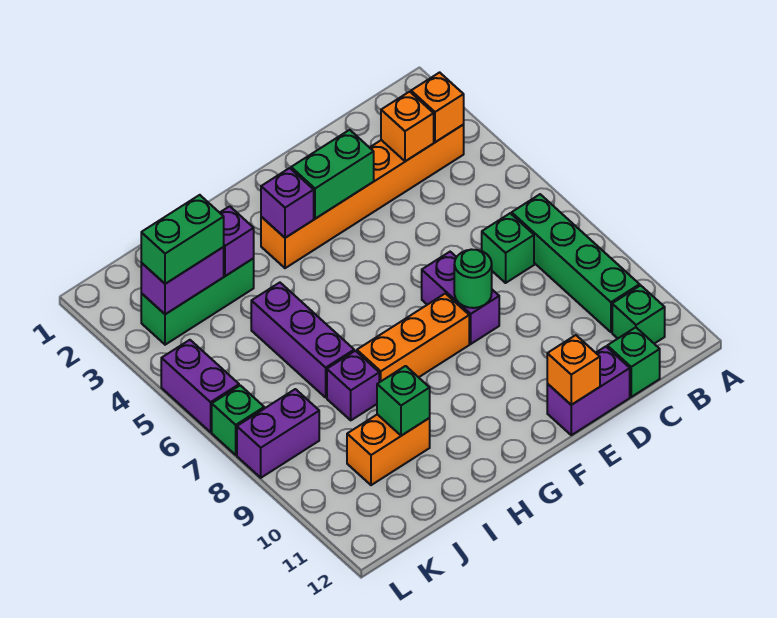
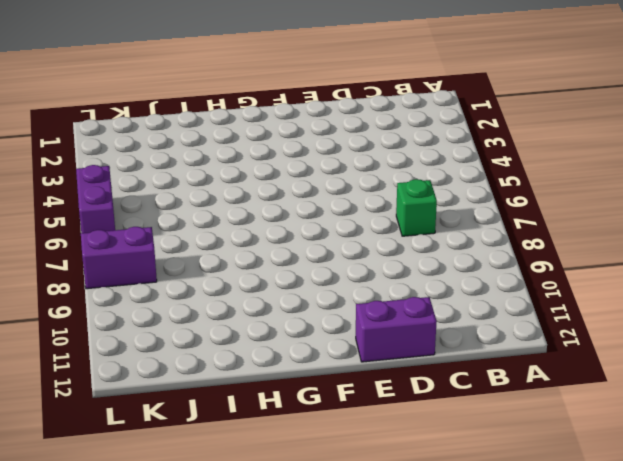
none -> orange brick B3:G3 level 1
none -> green brick B7:B10 level 1
none -> green brick B11 level 1

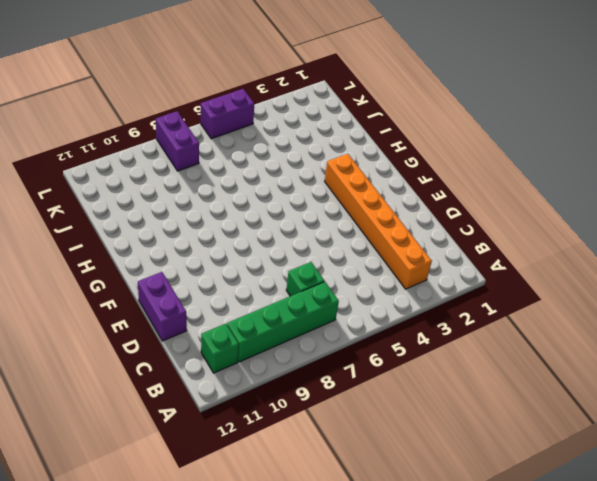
none -> green brick C12 level 1
none -> purple brick E7:E8 level 1
none -> orange brick F8:H8 level 1

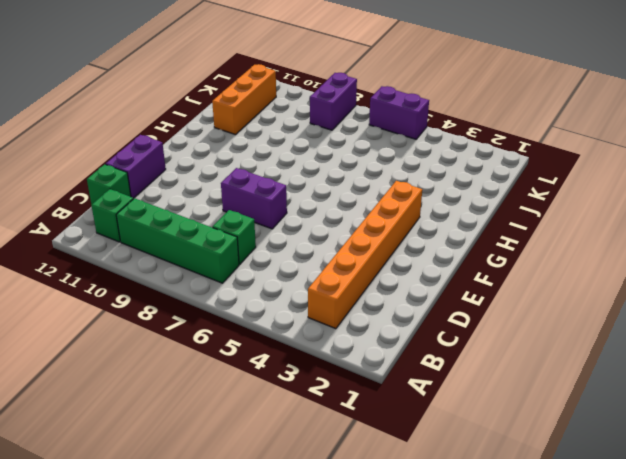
orange brick I11:K11 level 1 -> orange brick F8:H8 level 1
none -> green brick I3:K3 level 1
none -> purple brick I5:I7 level 1
none -> purple brick I8 level 1

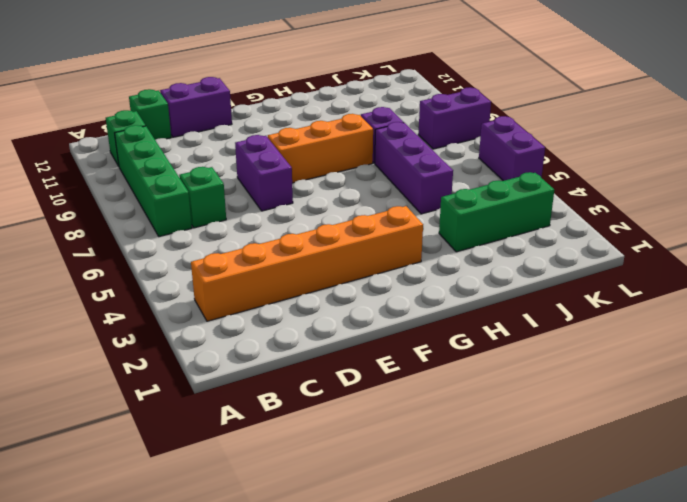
none -> orange brick I10:J10 level 1
none -> green brick L7 level 1
none -> orange brick B3 level 2

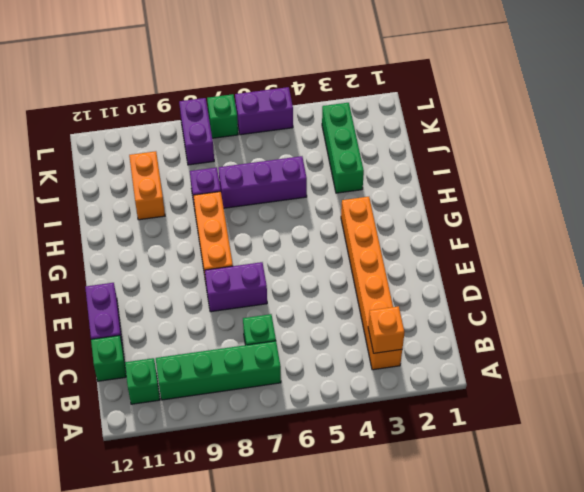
none -> orange brick C3 level 2
none -> green brick E3:F3 level 2
none -> green round brick E8 level 2

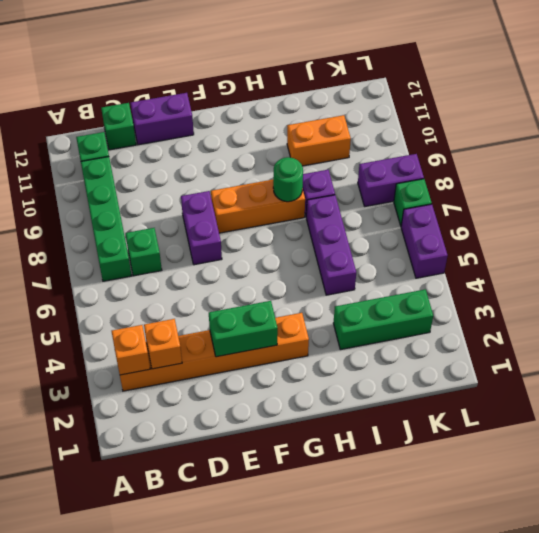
green round brick H8 level 2 -> green round brick E8 level 2
none -> orange brick E12 level 2
none -> purple brick G3 level 2
none -> purple brick I3 level 2

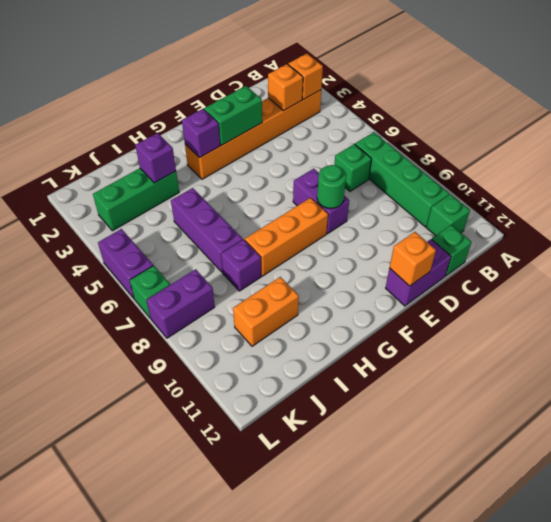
none -> green brick I10 level 2
none -> purple brick J3:K3 level 2
none -> green brick J3:K3 level 3

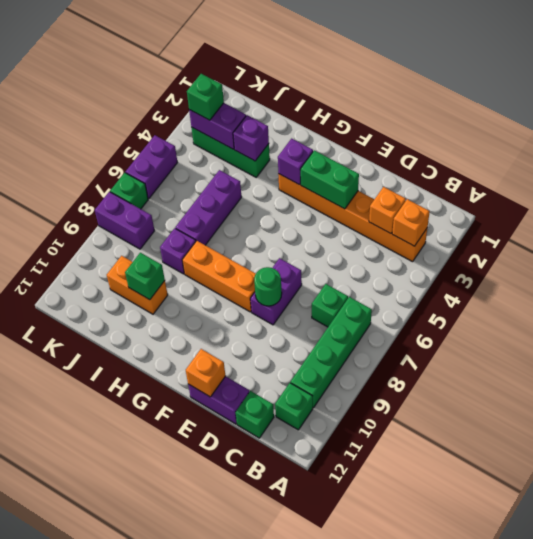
green brick K3 level 3 -> green brick J3:K3 level 3

